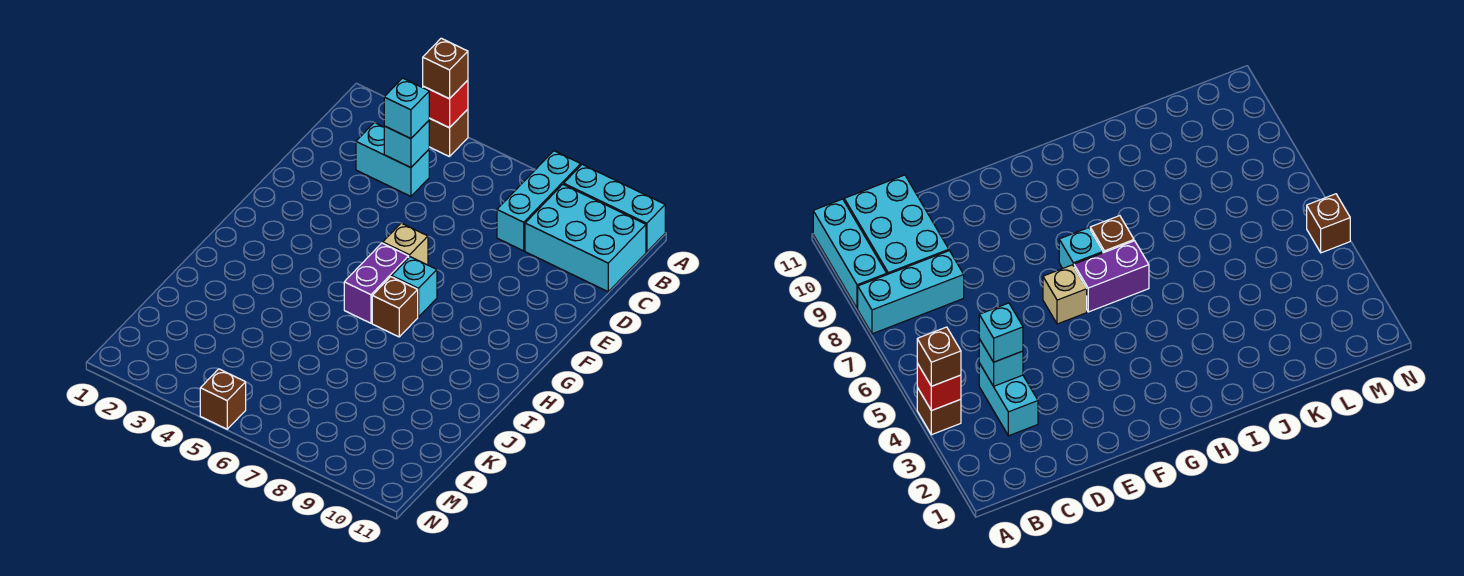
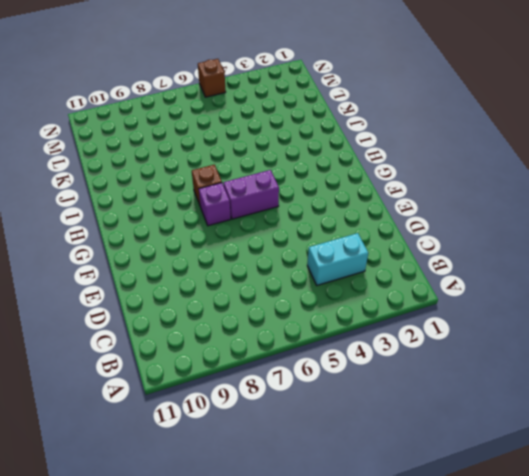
purple brick G5:G6 level 1 -> purple brick G6:H6 level 1
purple brick G7 level 1 -> cyan brick G7 level 1
none -> brown brick A4 level 1
none -> cyan brick A8:C8 level 1
none -> cyan brick A9:A11 level 1

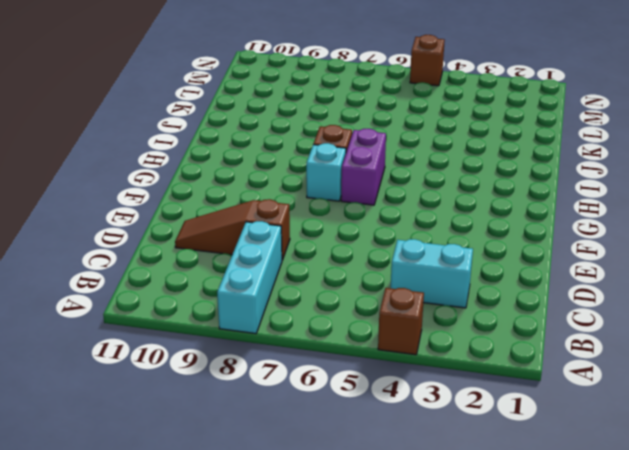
brown slope D8:D10 level 1 top 8 -> none
none -> cyan brick A9:A11 level 1
none -> cyan brick B9:C11 level 1
none -> tan brick F6 level 1

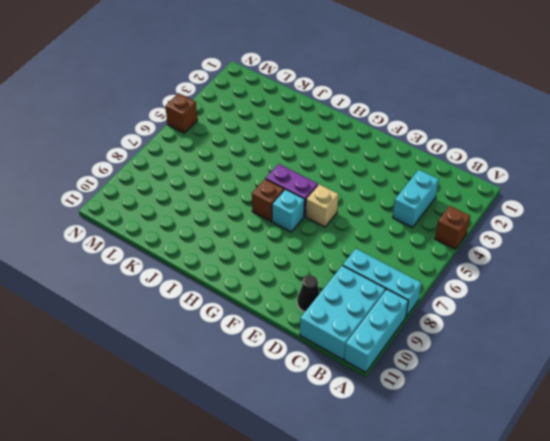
black cone D10 level 1 -> none
none -> red brick A4 level 2
none -> cyan brick C4 level 2
none -> brown brick A4 level 3

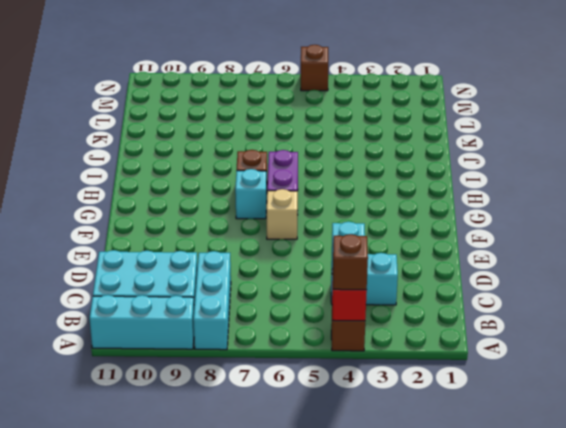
none -> cyan brick C4 level 3

